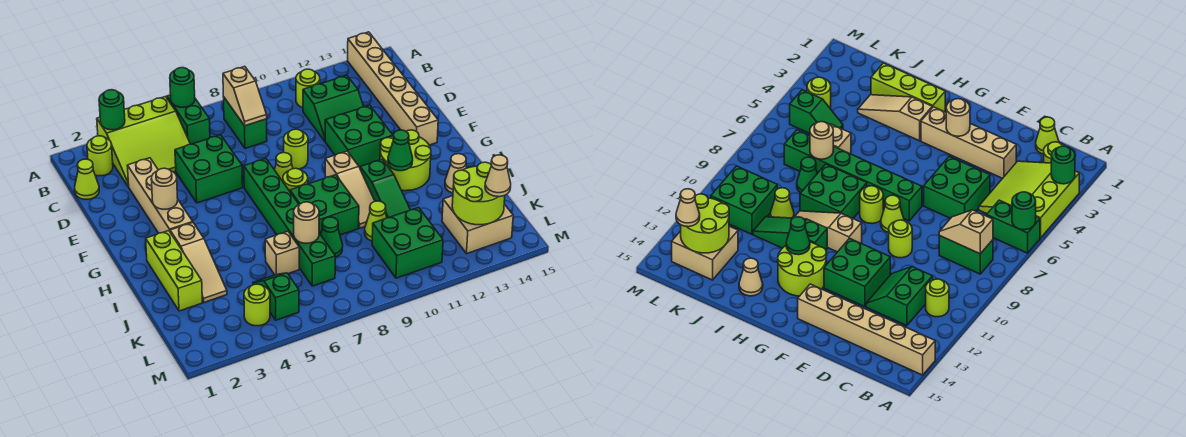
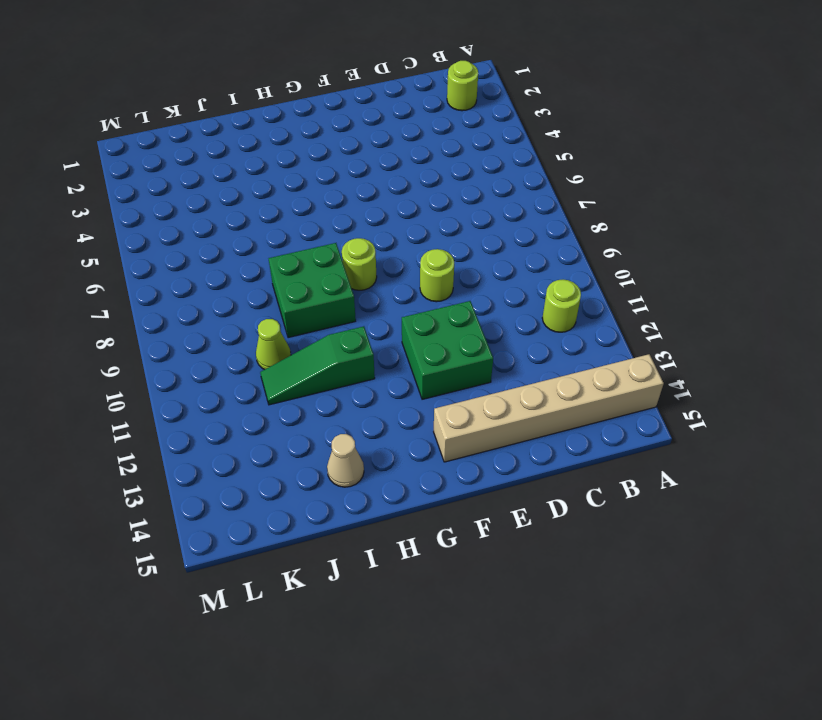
none -> lime slope A3:C5 level 1 top A
none -> green brick A6:B6 level 1
none -> green brick B8:C8 level 1
none -> lime cone C1 level 1

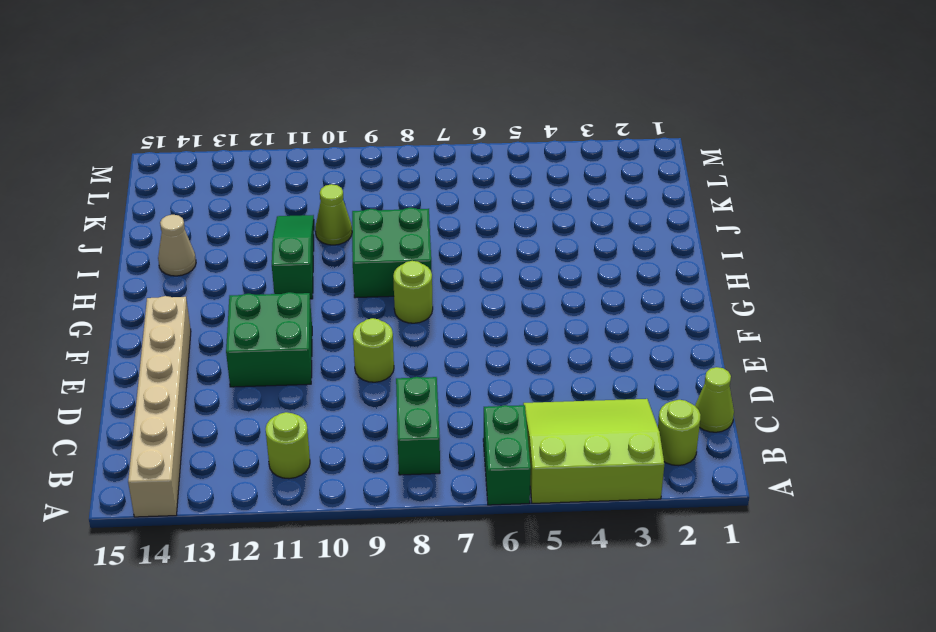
none -> green slope C11:D12 level 1 top C
none -> tan brick D3:G3 level 1
none -> green brick D5:E6 level 1
none -> green brick F7:K7 level 1

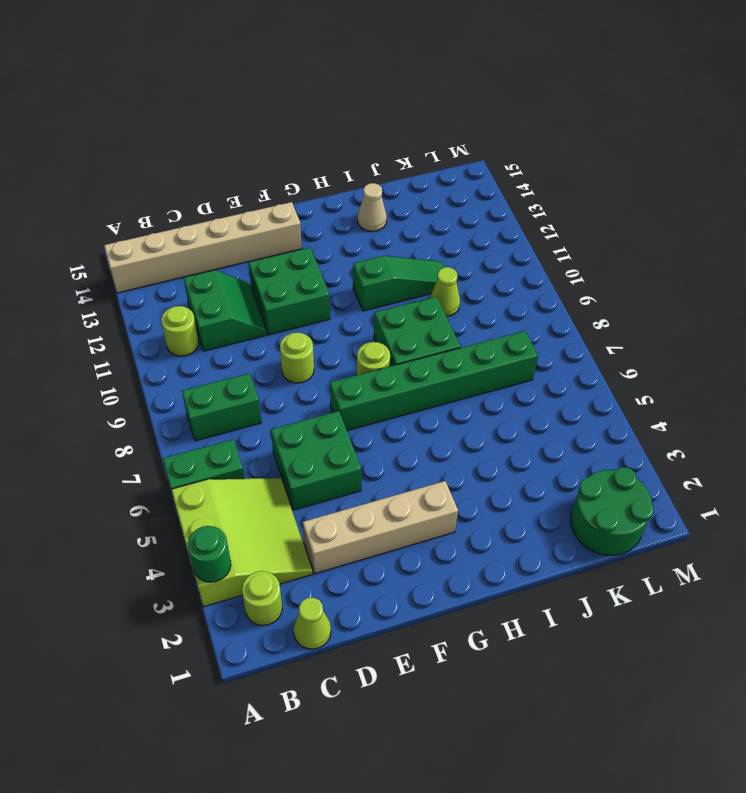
green round brick K1:L2 level 1 -> none
none -> lime cone F8 level 1
none -> tan slope G10:I10 level 1 top G
none -> lime round brick G12:H13 level 1
none -> lime brick H2:J2 level 1

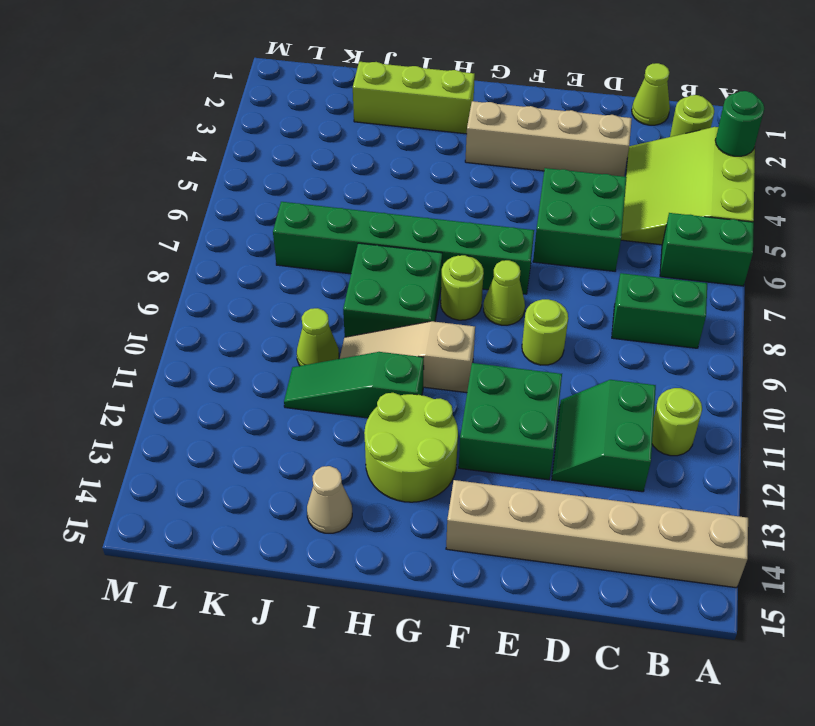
none -> tan slope H3:J3 level 1 top H
none -> tan brick J6 level 1
none -> green cone J8 level 1
none -> green slope K5:L5 level 1 top L

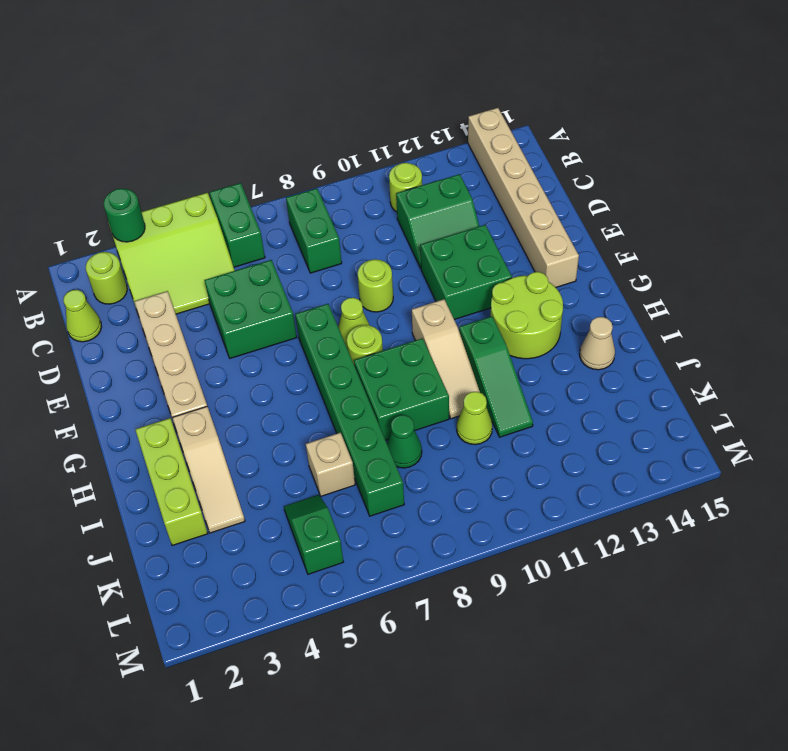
none -> green brick K10:L11 level 1
none -> tan brick K13:L14 level 1
none -> lime round brick L4 level 1
none -> green round brick A6 level 2

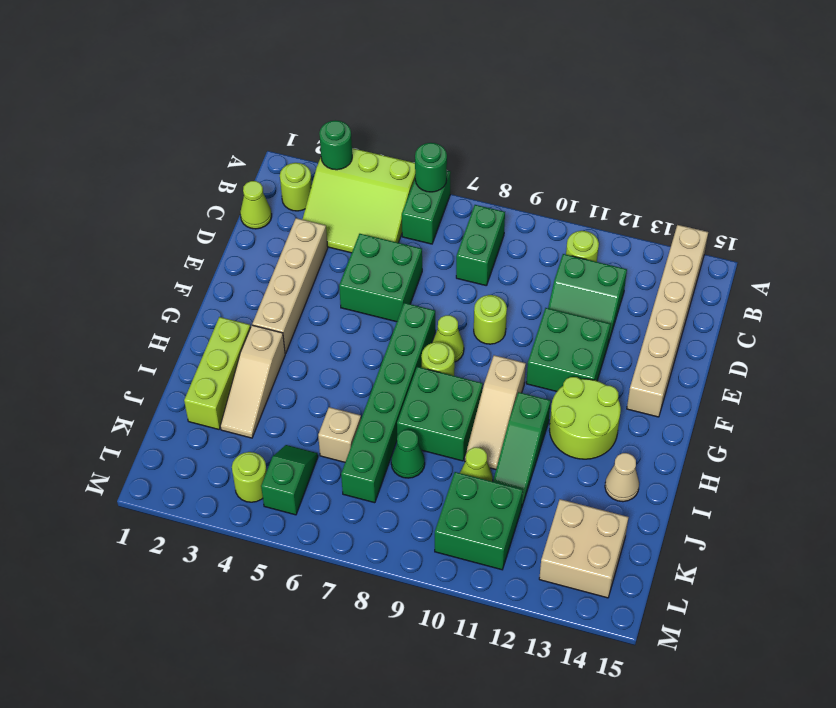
none -> tan slope B8:C8 level 2 top B
none -> tan round brick F3 level 2
none -> green cone H12 level 2
none -> tan round brick J7 level 2

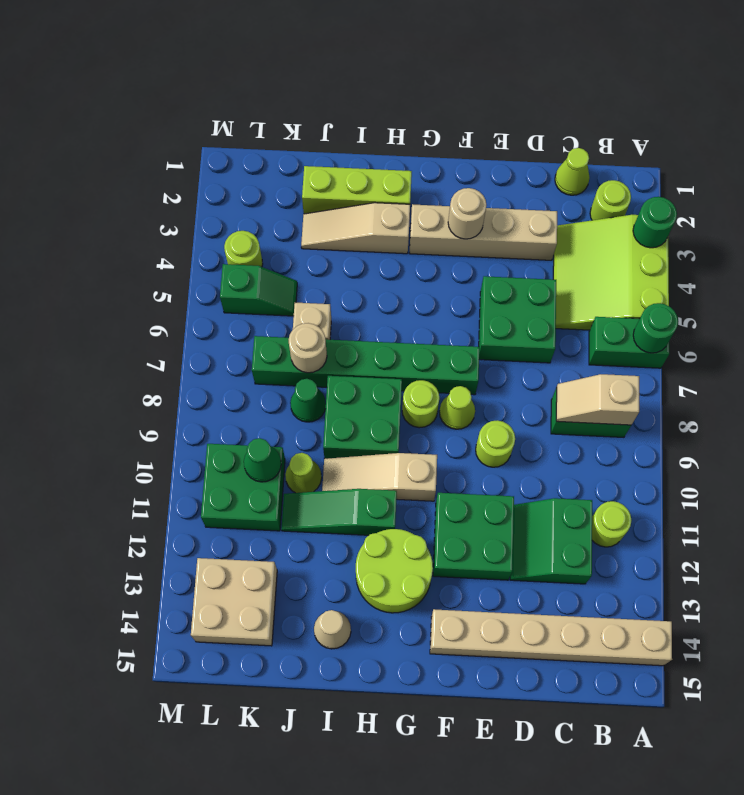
green cone K10 level 2 -> green cone H12 level 2
none -> lime round brick K13:L14 level 2
none -> tan cone L14 level 3

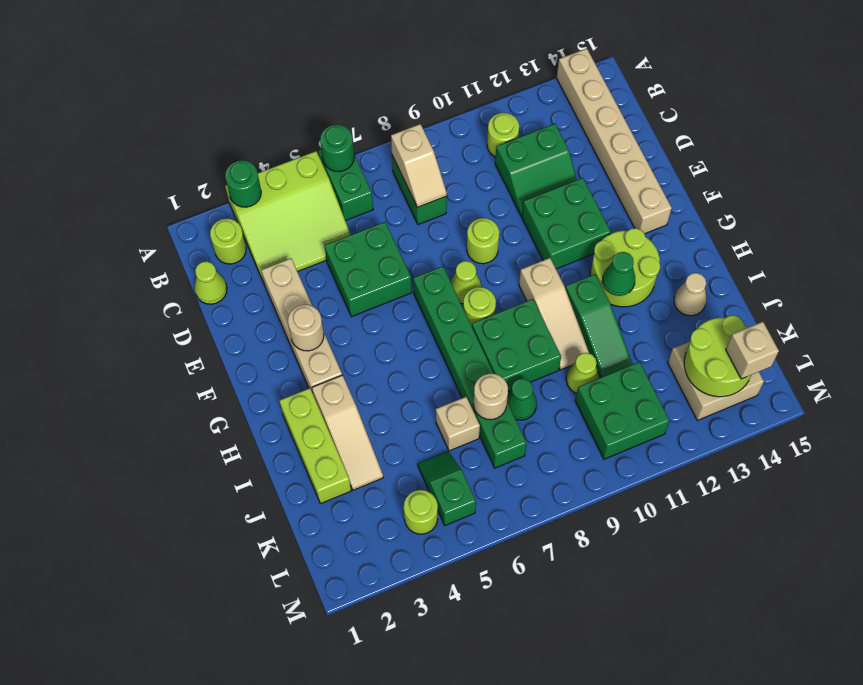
tan brick L14 level 3 -> tan cone L14 level 3

